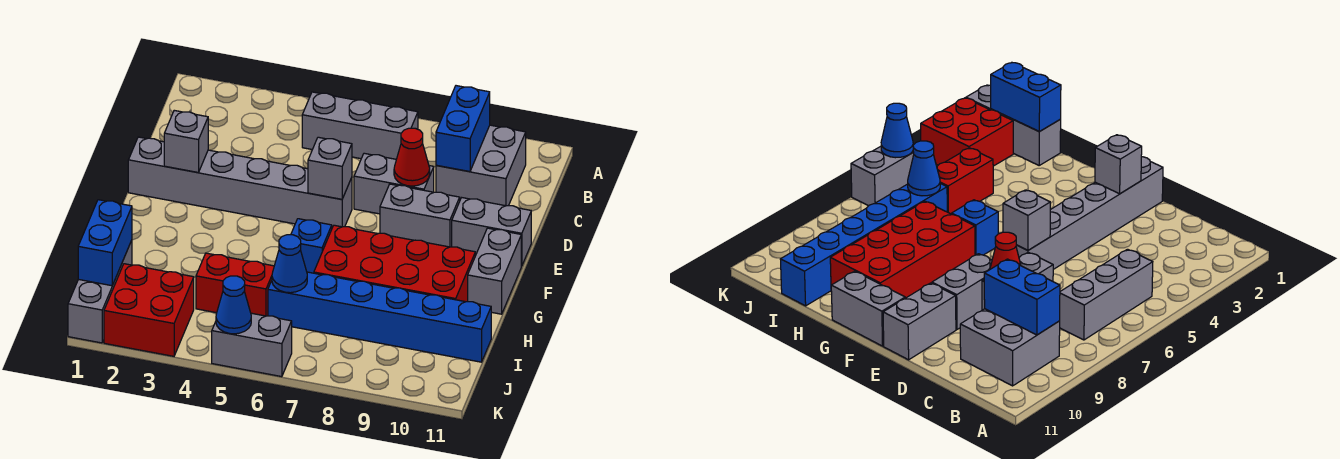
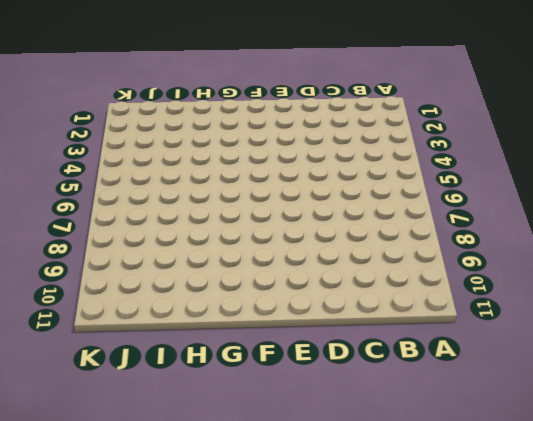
none -> grey brick B5:B7 level 1
none -> grey brick B9:C10 level 1
none -> grey brick D7:D8 level 1

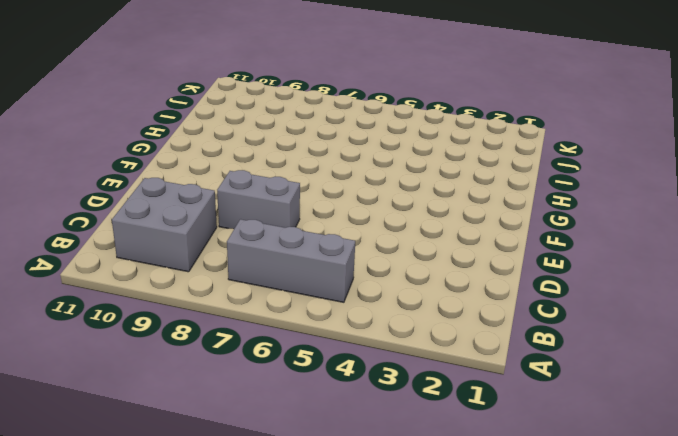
none -> grey brick E1:E6 level 1
none -> grey brick E8:E9 level 1
none -> grey brick E10:E11 level 1

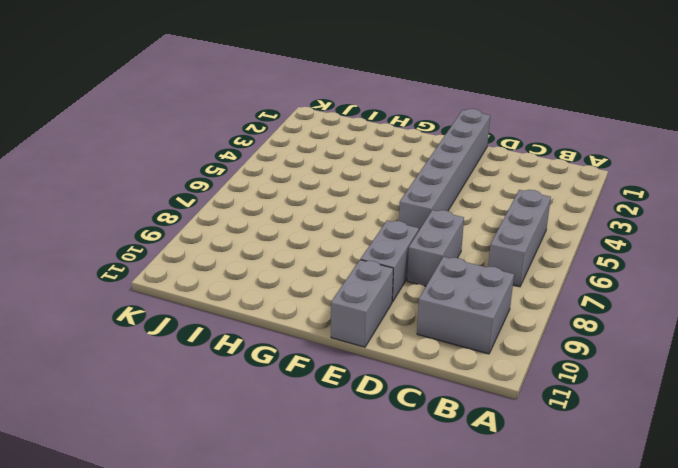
none -> grey brick F11:G11 level 1
none -> blue brick G6 level 1
none -> red brick G7:H10 level 1

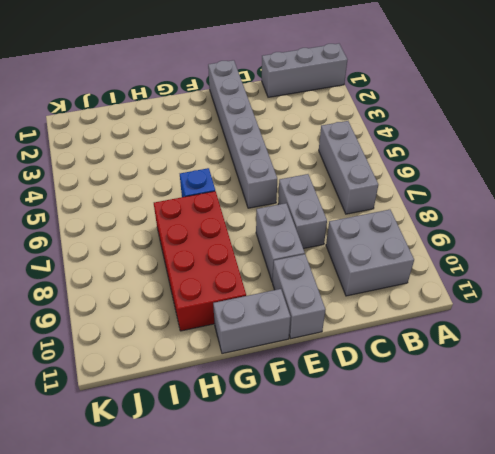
grey brick A1:C1 level 1 -> grey brick I1:K1 level 1
none -> red brick I4:I5 level 1
none -> blue brick I6:I11 level 1
none -> red brick J2:K3 level 1

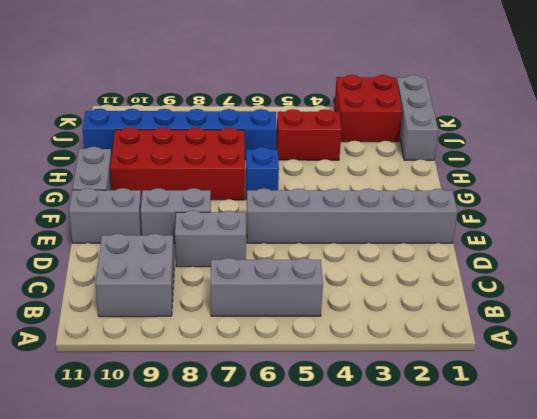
none -> grey brick K5:K6 level 1
none -> blue brick B9:C9 level 2
none -> red cone D8 level 2

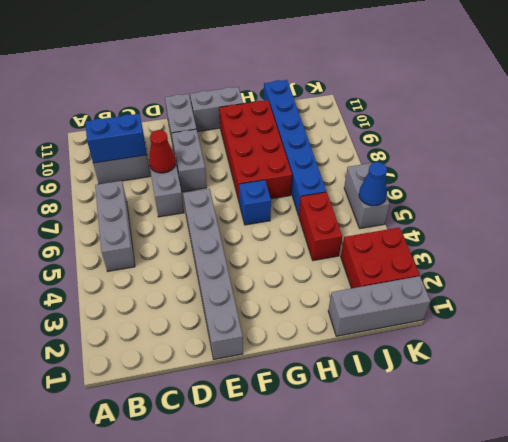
none -> grey brick E2 level 2
none -> grey brick E6 level 2
none -> blue brick I1:J1 level 2

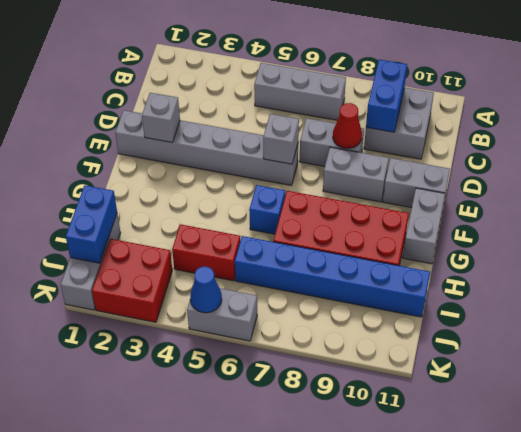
none -> blue cone I6 level 2

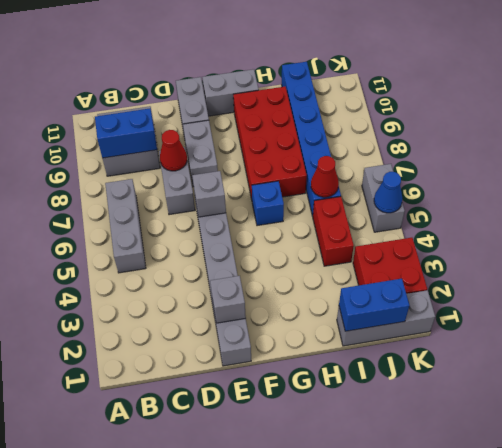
red cone I6 level 2 -> blue cone I6 level 2

